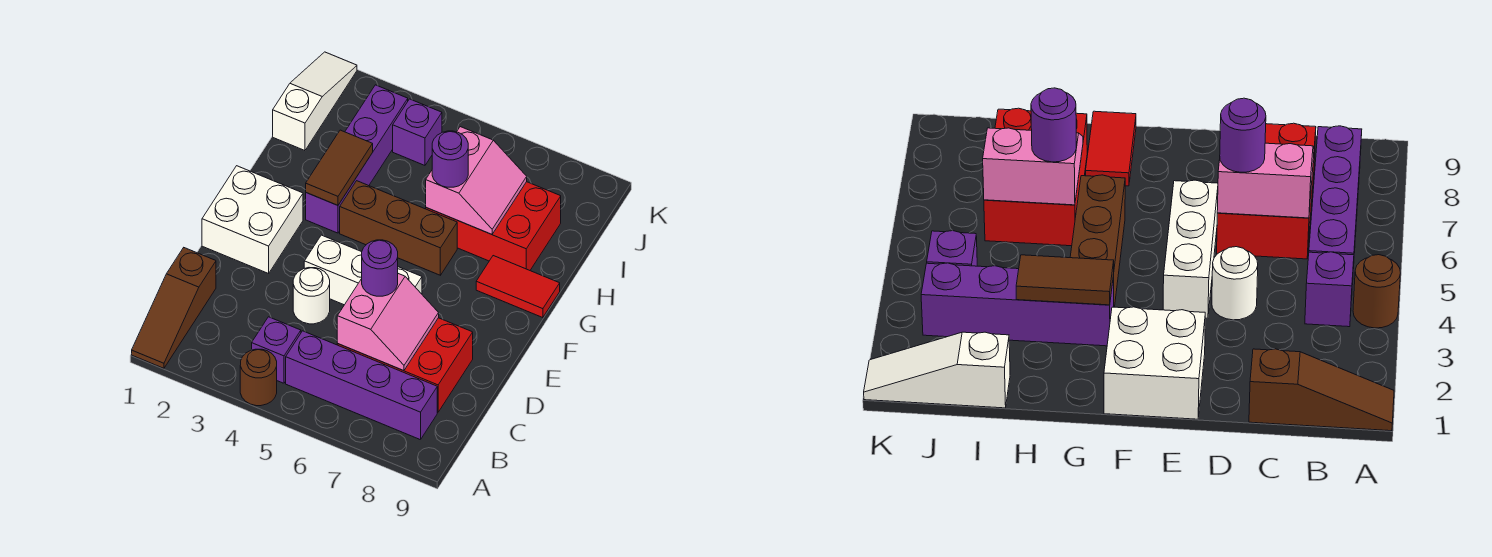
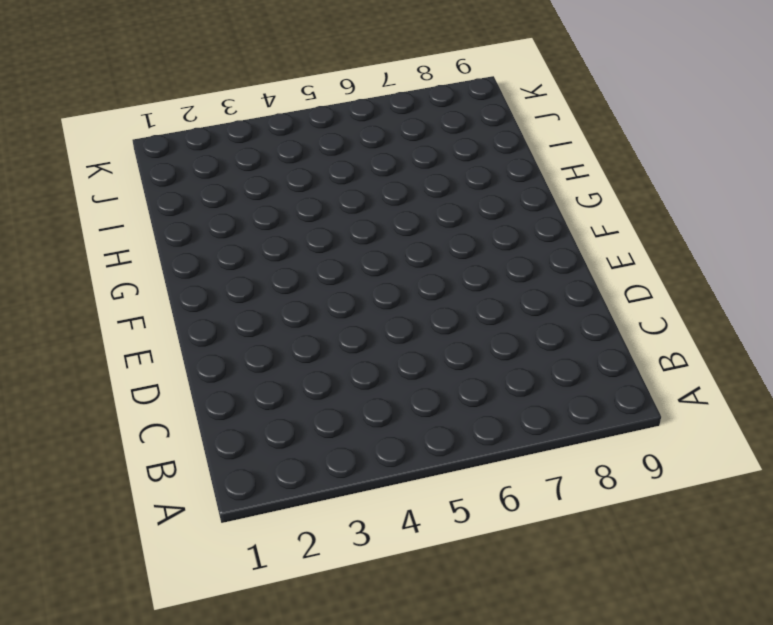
none -> brown slope A1:C1 level 1 top C
none -> brown round brick A4 level 1
none -> purple brick B4 level 1

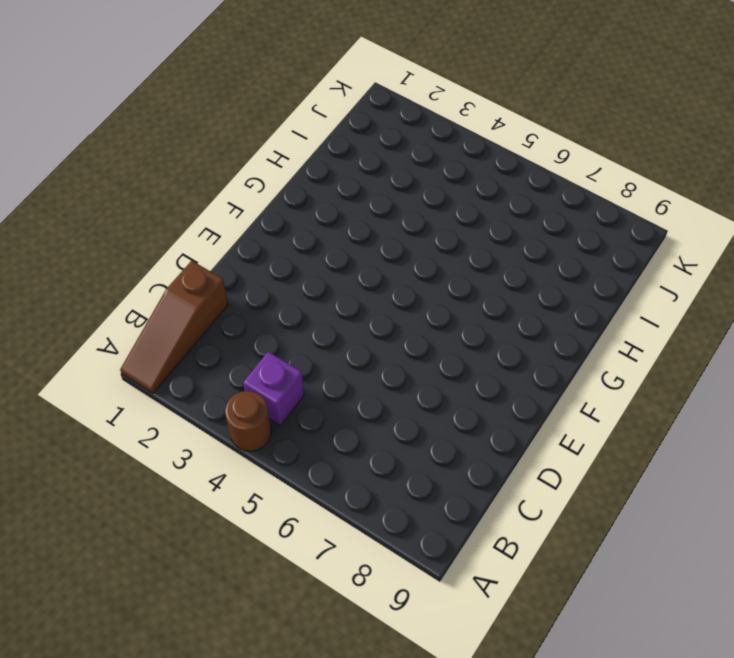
none -> purple brick B5:B8 level 1
none -> red brick C6:D8 level 1
none -> white round brick D4 level 1

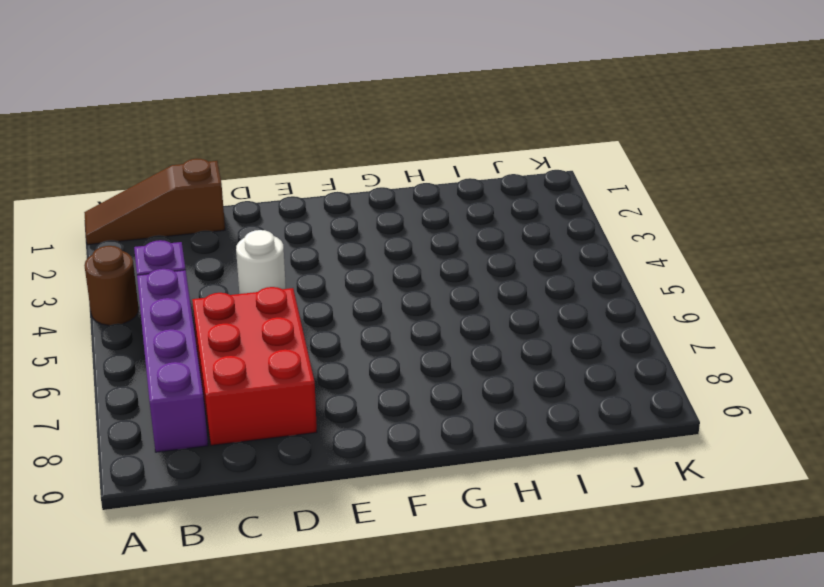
none -> white brick E1:F2 level 1
none -> white brick E4:E6 level 1
none -> purple brick G3:J3 level 1

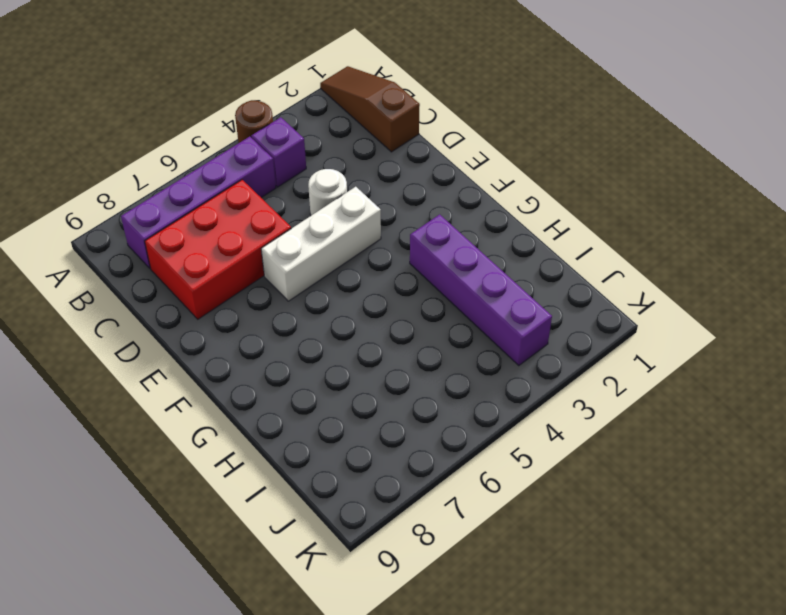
none -> white brick E1:F2 level 1
none -> brown brick G4:G6 level 1
none -> red tile G8:G9 level 1

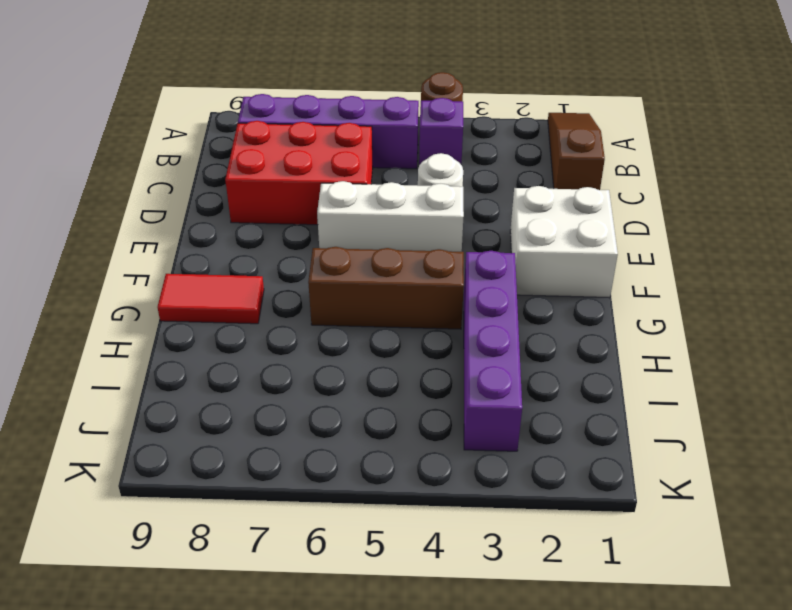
none -> red brick H6:I8 level 1
none -> white slope I1:K1 level 1 top I
none -> purple brick J4 level 1

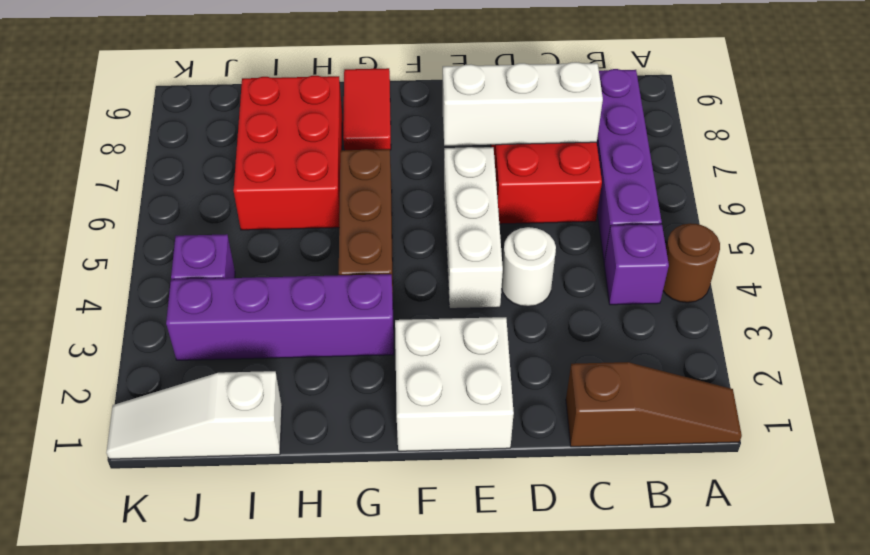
white brick C7:E7 level 2 -> pink slope C6:D7 level 2 top 6
none -> brown tile G3:H3 level 2
none -> pink slope H6:I7 level 2 top 6
none -> purple round brick D6 level 3

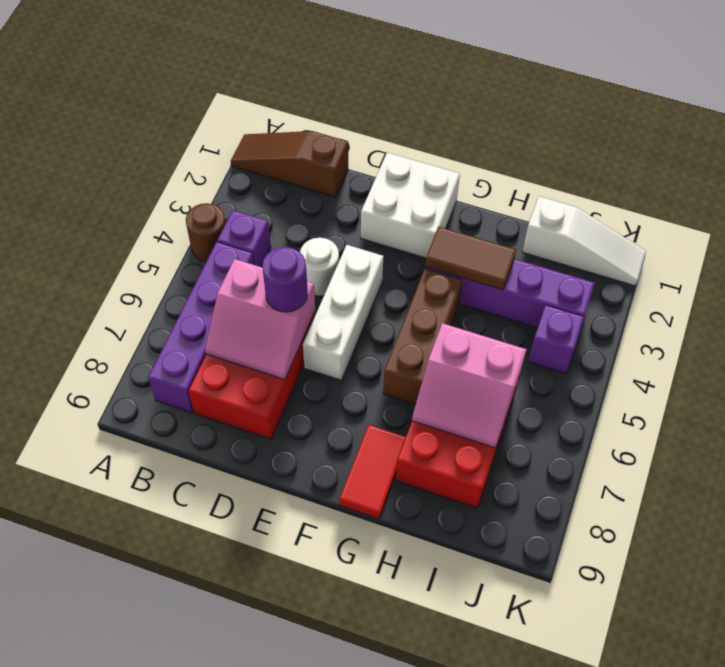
none -> purple round brick H6 level 3

